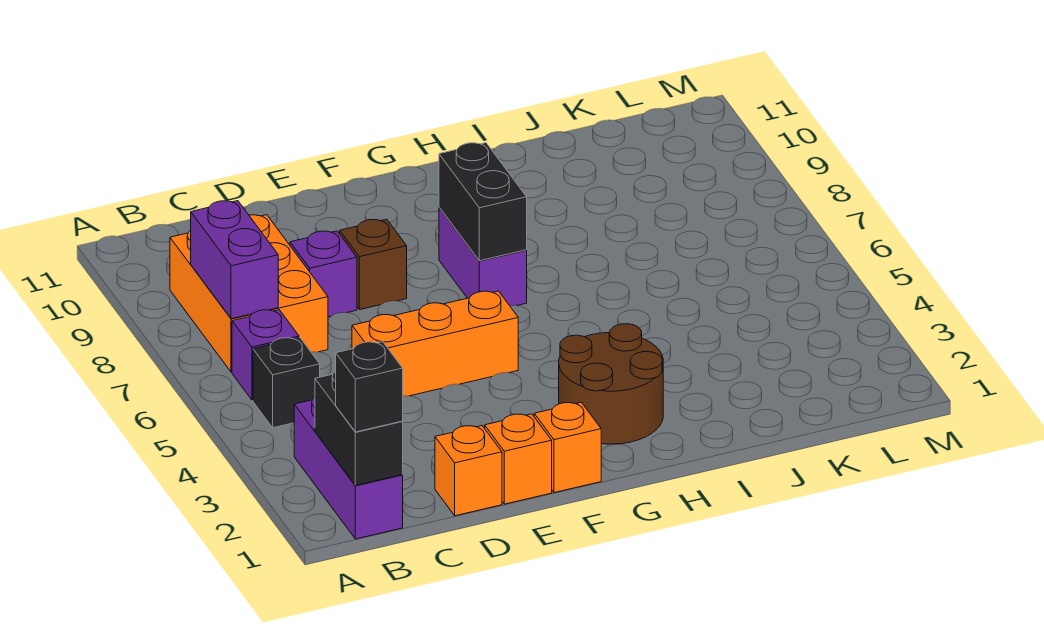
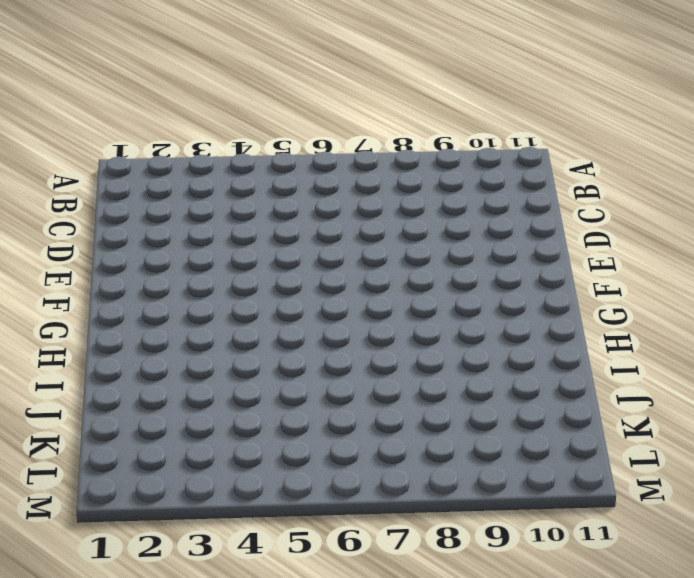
none -> purple brick B1:B3 level 1
none -> black brick B5 level 1
none -> purple brick B6 level 1

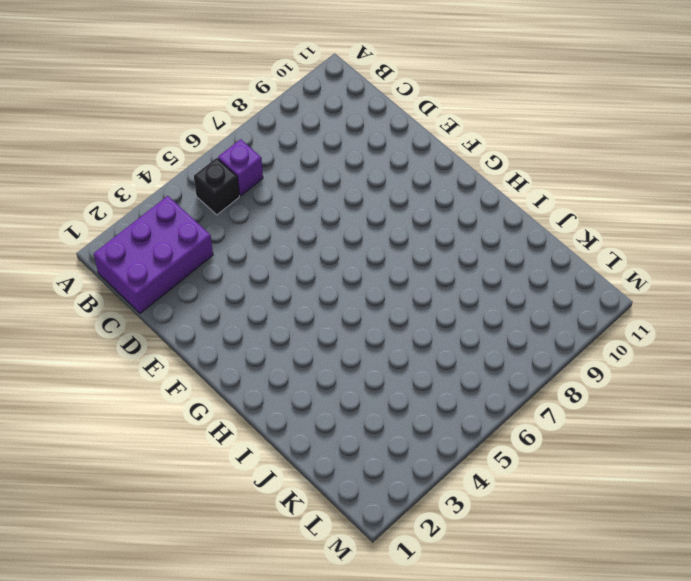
purple brick B1:C3 level 1 -> purple brick B1:B3 level 1
none -> orange brick B7:C9 level 1
none -> orange brick D1 level 1
none -> orange brick D5:F5 level 1

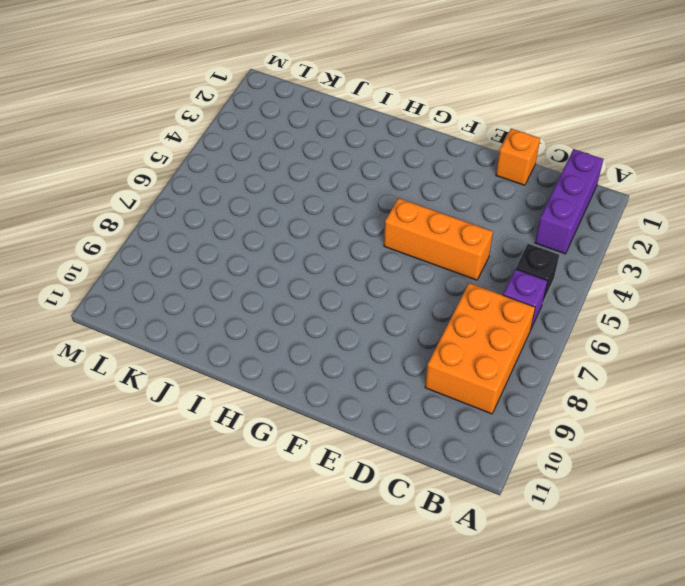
none -> purple brick D8 level 1
none -> orange brick E1 level 1
none -> brown brick E8 level 1

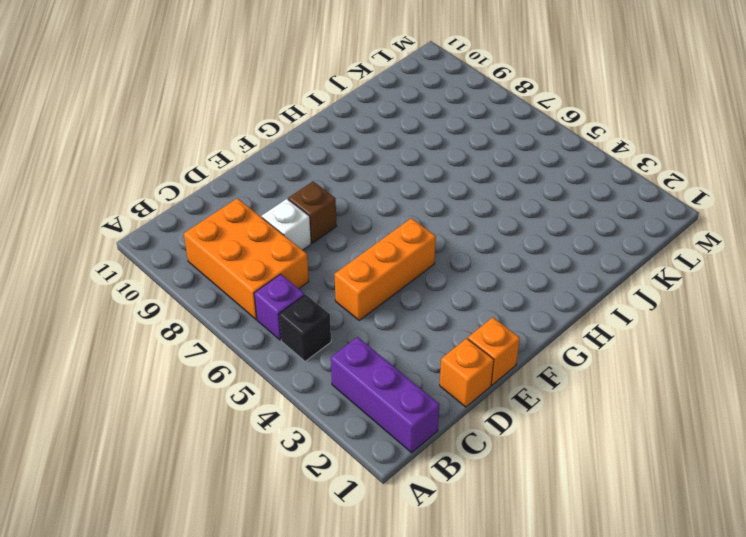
white brick D8 level 1 -> purple brick D8 level 1
none -> orange brick F1 level 1
none -> brown round brick G2:H3 level 1
none -> purple brick G7:G8 level 1

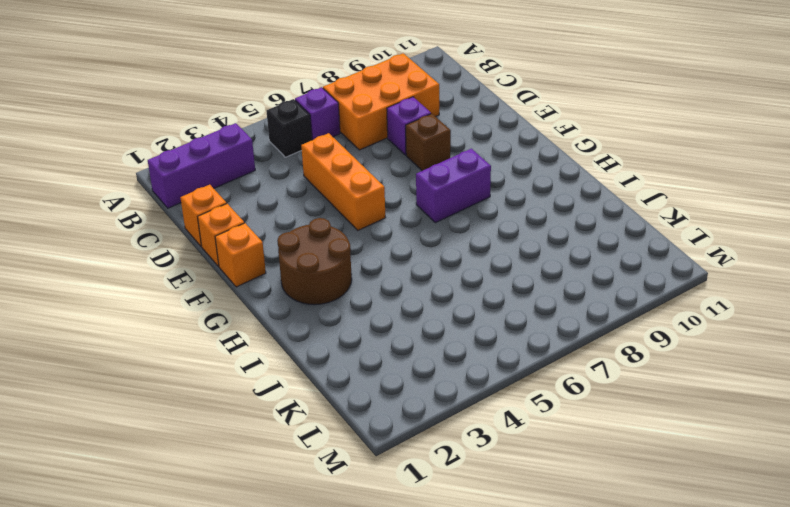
none -> black brick B1:B2 level 2
none -> purple brick B7:B8 level 2
none -> black brick G7:G8 level 2

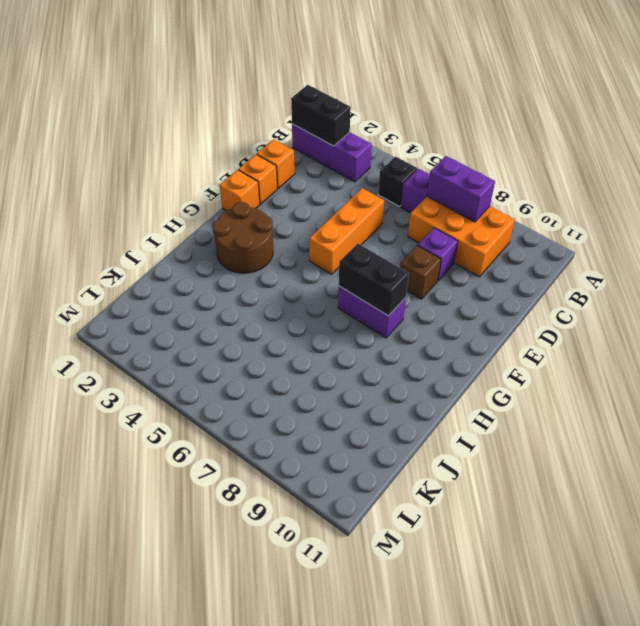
none -> black brick B1 level 3

